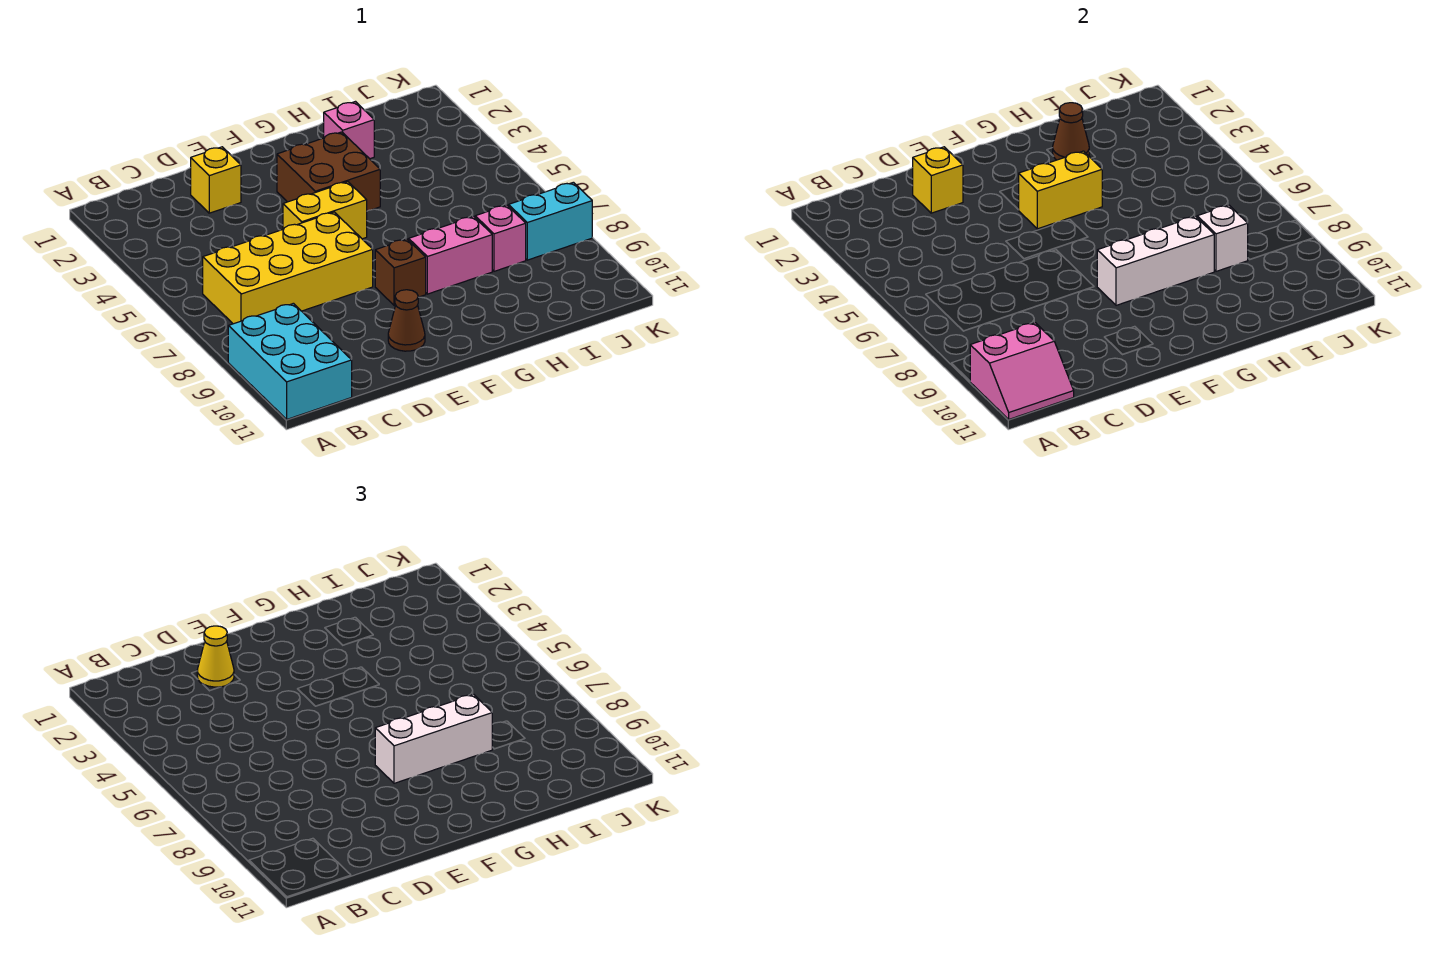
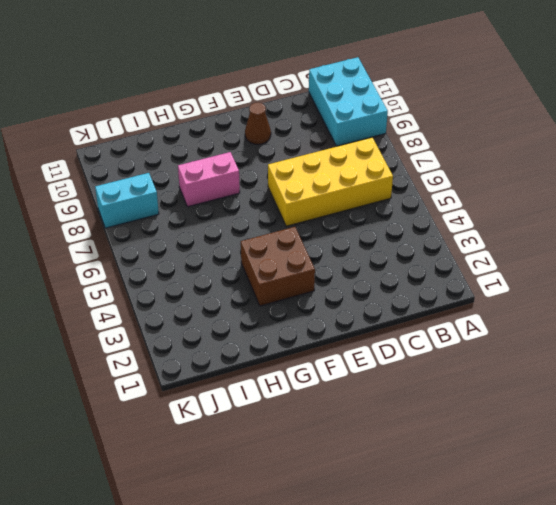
none -> yellow brick D2 level 1
none -> yellow brick E5:F5 level 1
none -> brown brick F8 level 1

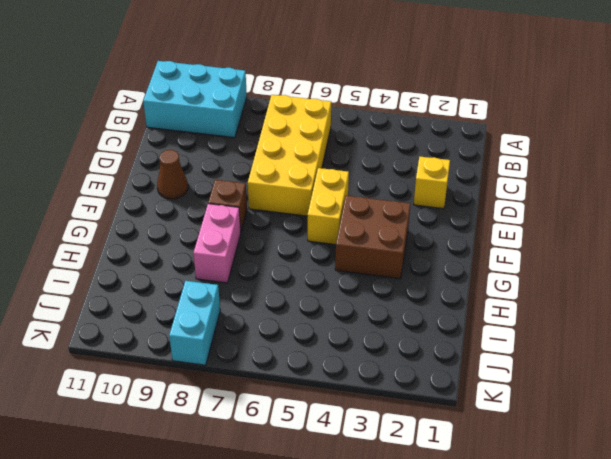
none -> pink brick H2 level 1
none -> pink brick I8 level 1
none -> pink slope A10:B11 level 2 top 10

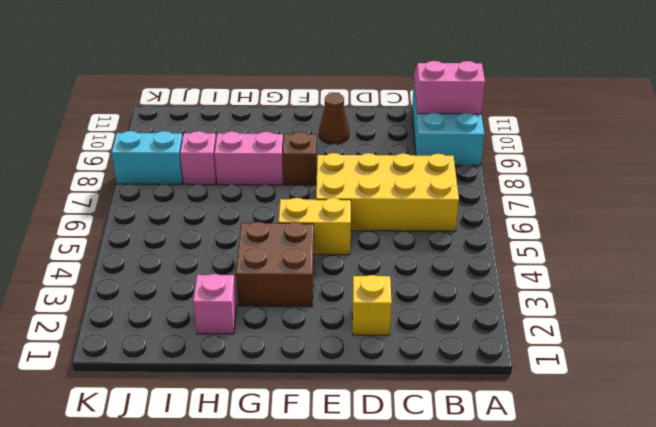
none -> yellow brick D2 level 2
none -> yellow brick F4:G4 level 2
none -> white brick F8:H8 level 2

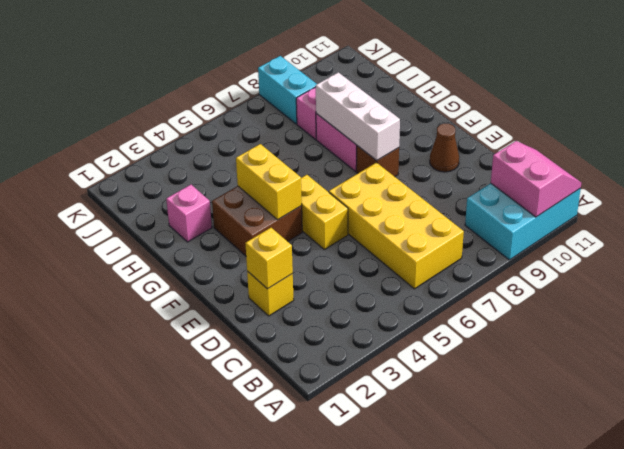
none -> brown cone H2 level 2
none -> white brick I8 level 2
none -> yellow cone D2 level 3

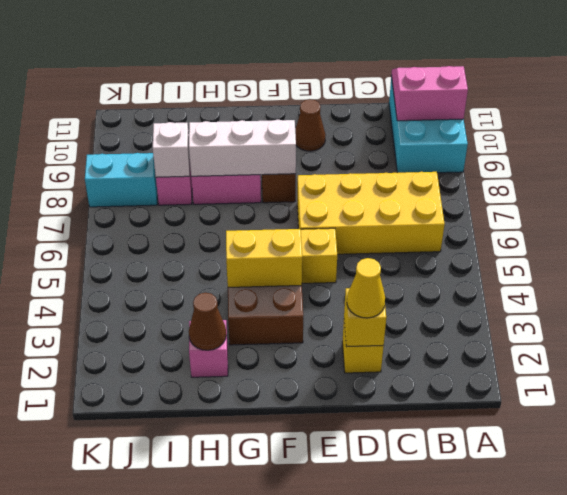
none -> white brick F8:H8 level 3

